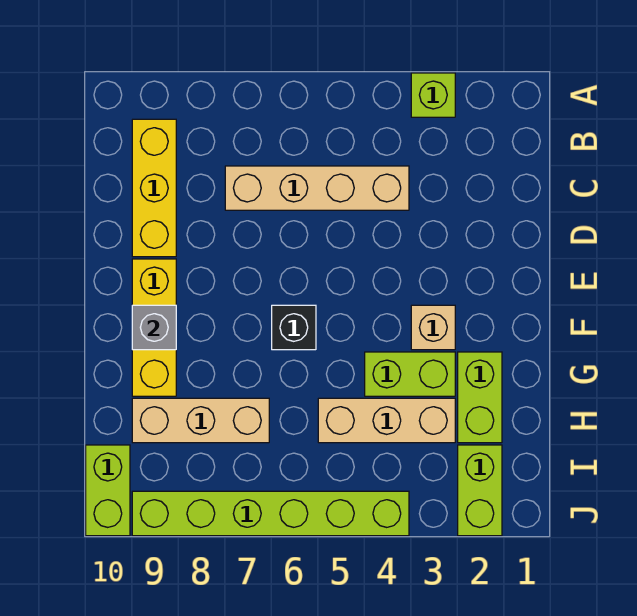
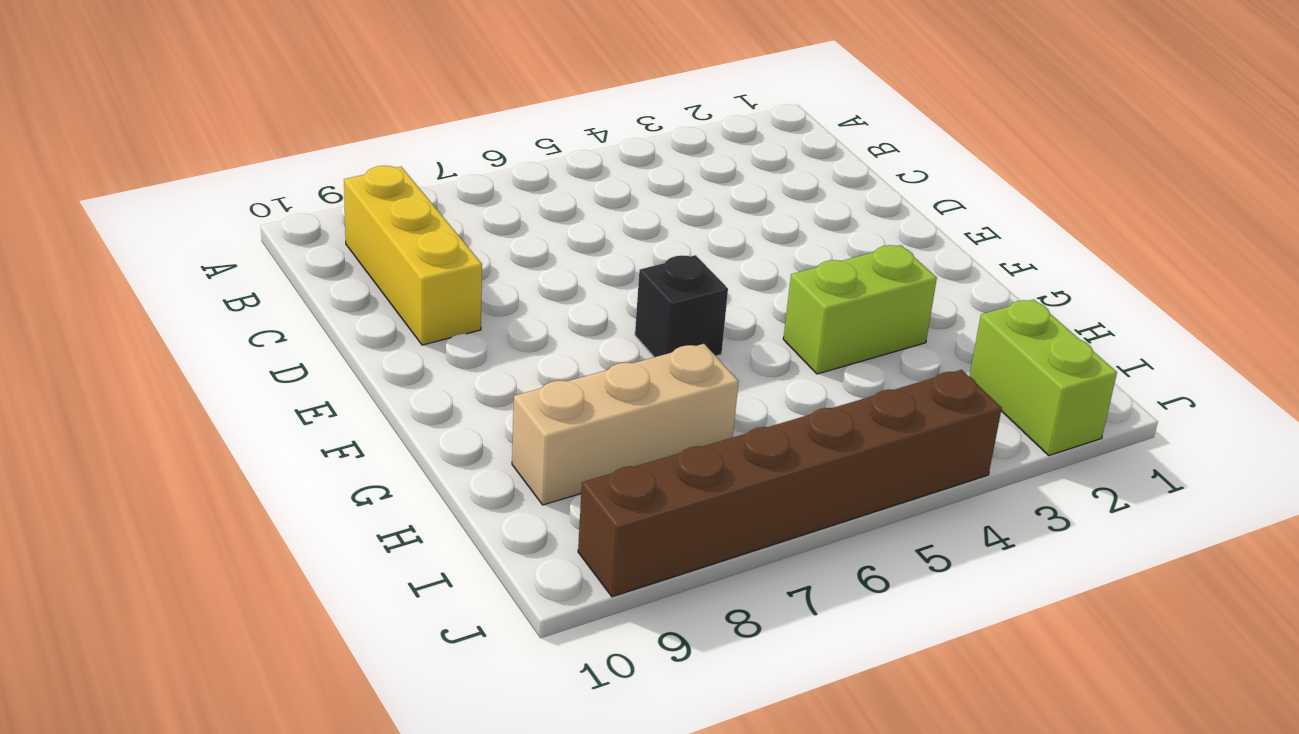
brown brick J4:J9 level 1 -> lime brick J4:J9 level 1
none -> lime brick A3 level 1
none -> tan brick C4:C7 level 1
none -> yellow brick E9:G9 level 1

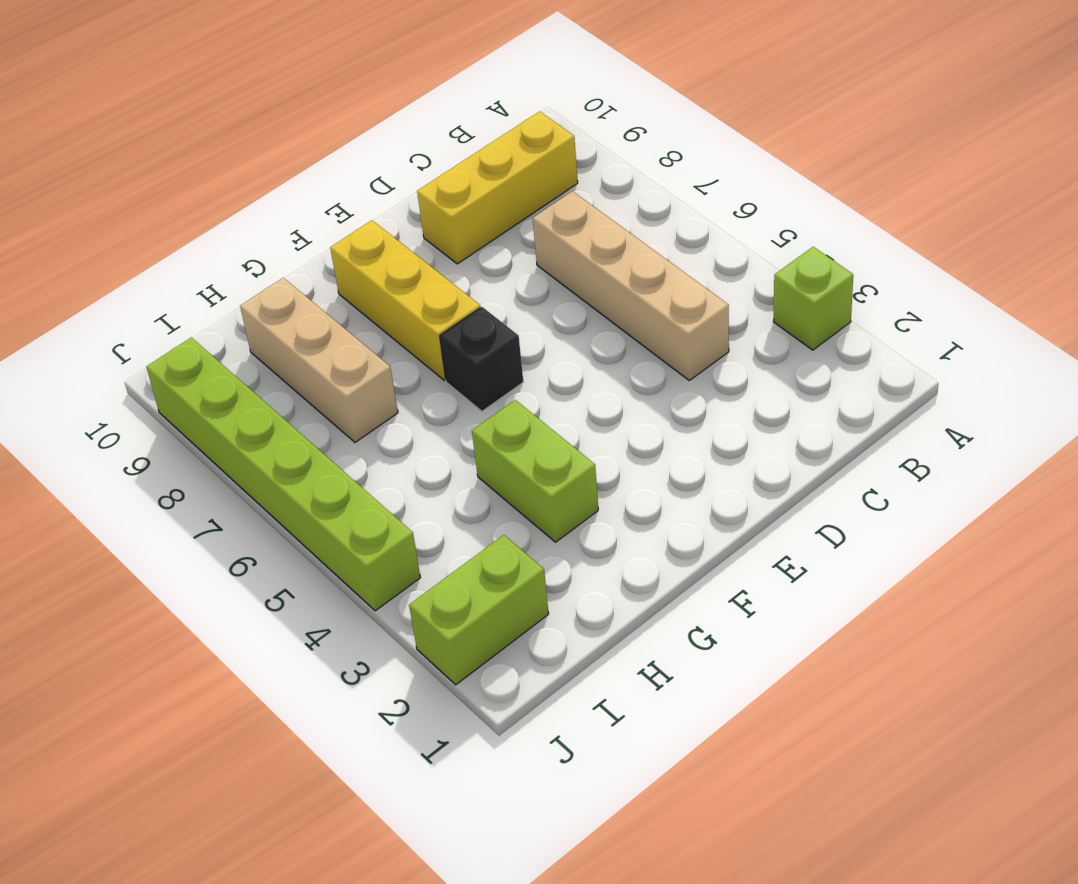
yellow brick F7:F9 level 1 -> yellow brick E9:G9 level 1
none -> tan brick F3 level 1
none -> lime brick G2:H2 level 1
none -> tan brick H3:H5 level 1

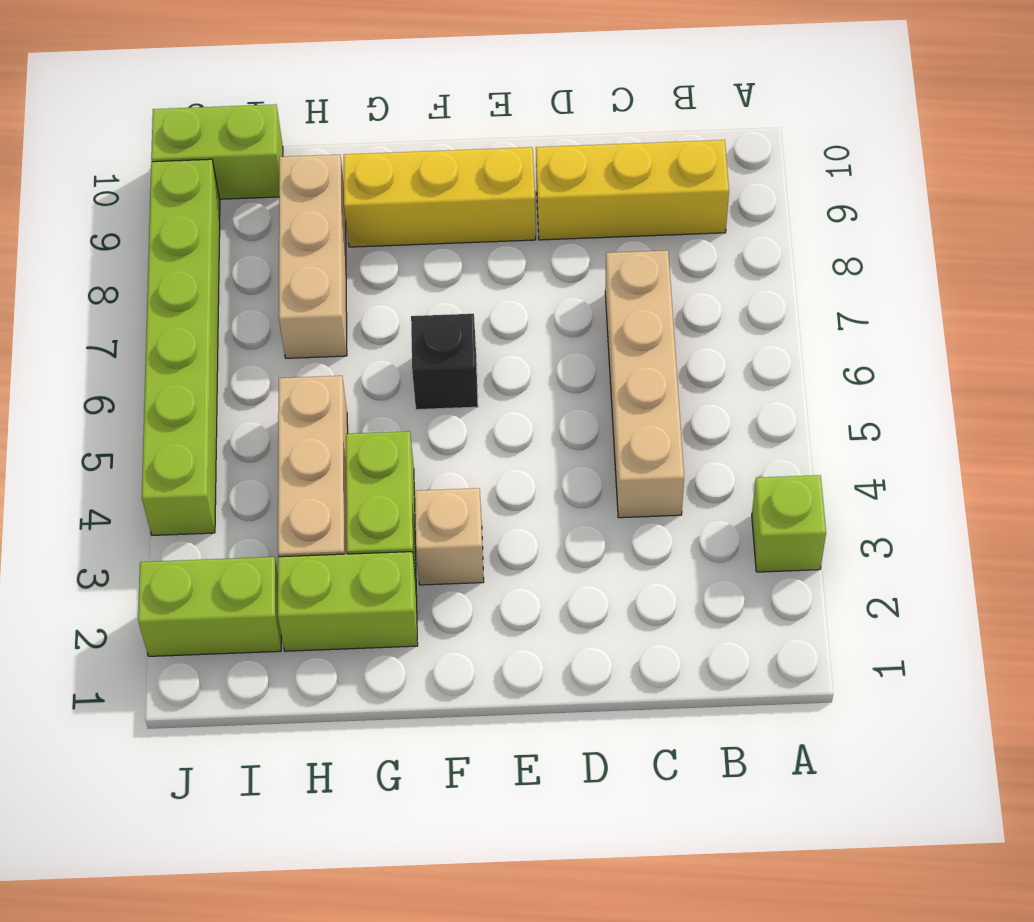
none -> grey brick F9 level 2

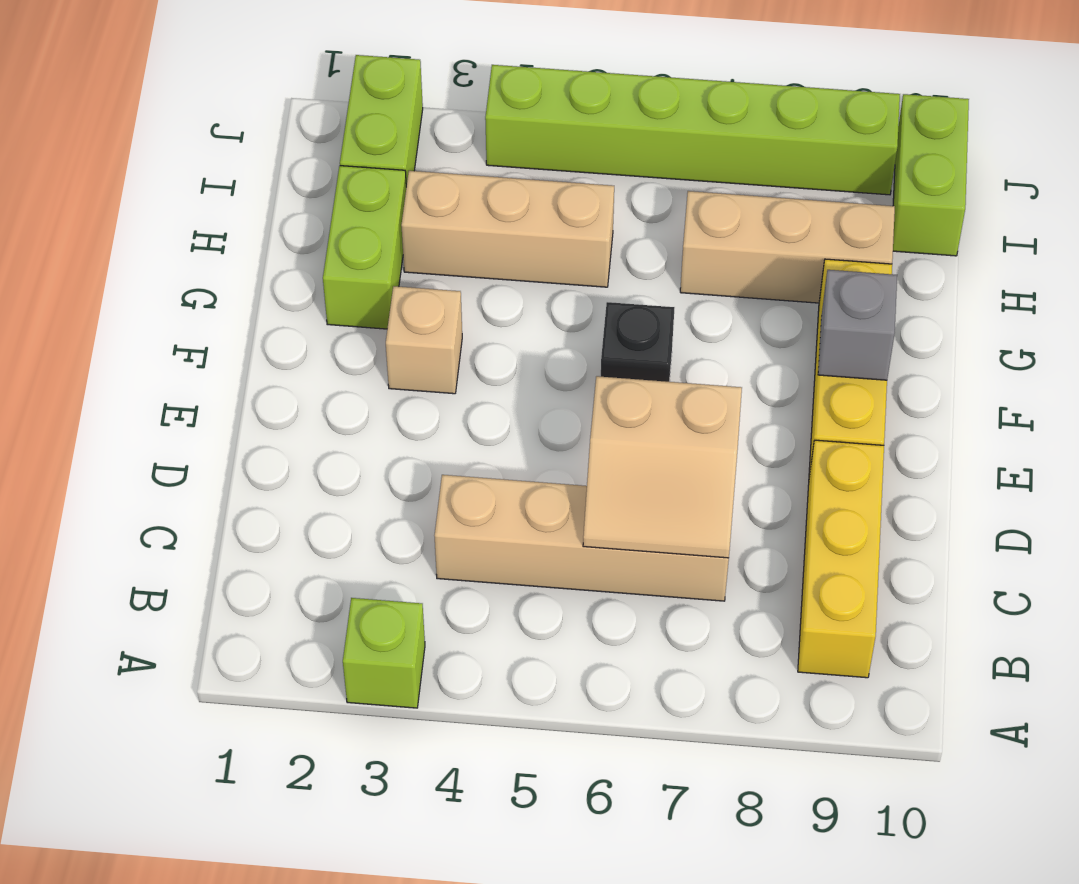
tan slope C6:D7 level 2 top D -> none
none -> lime brick G3:G4 level 1

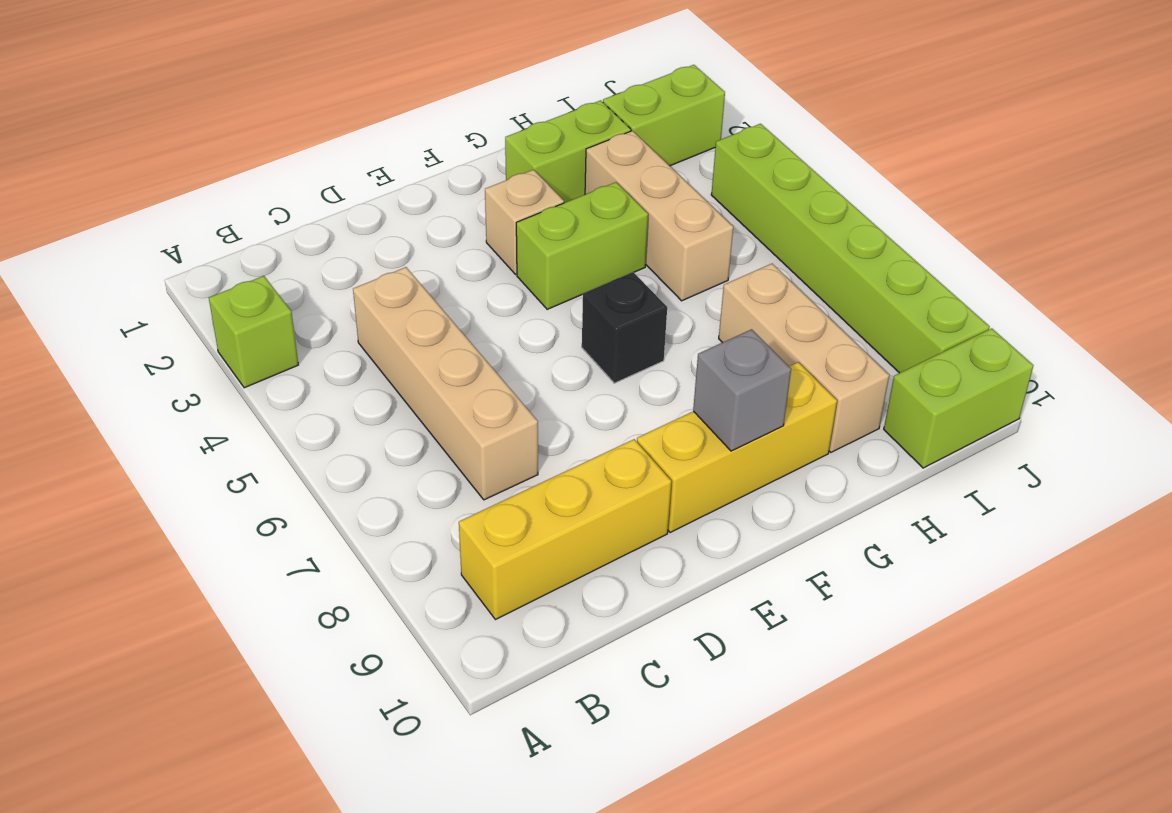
lime brick F4:G4 level 1 -> lime brick G3:G4 level 1

